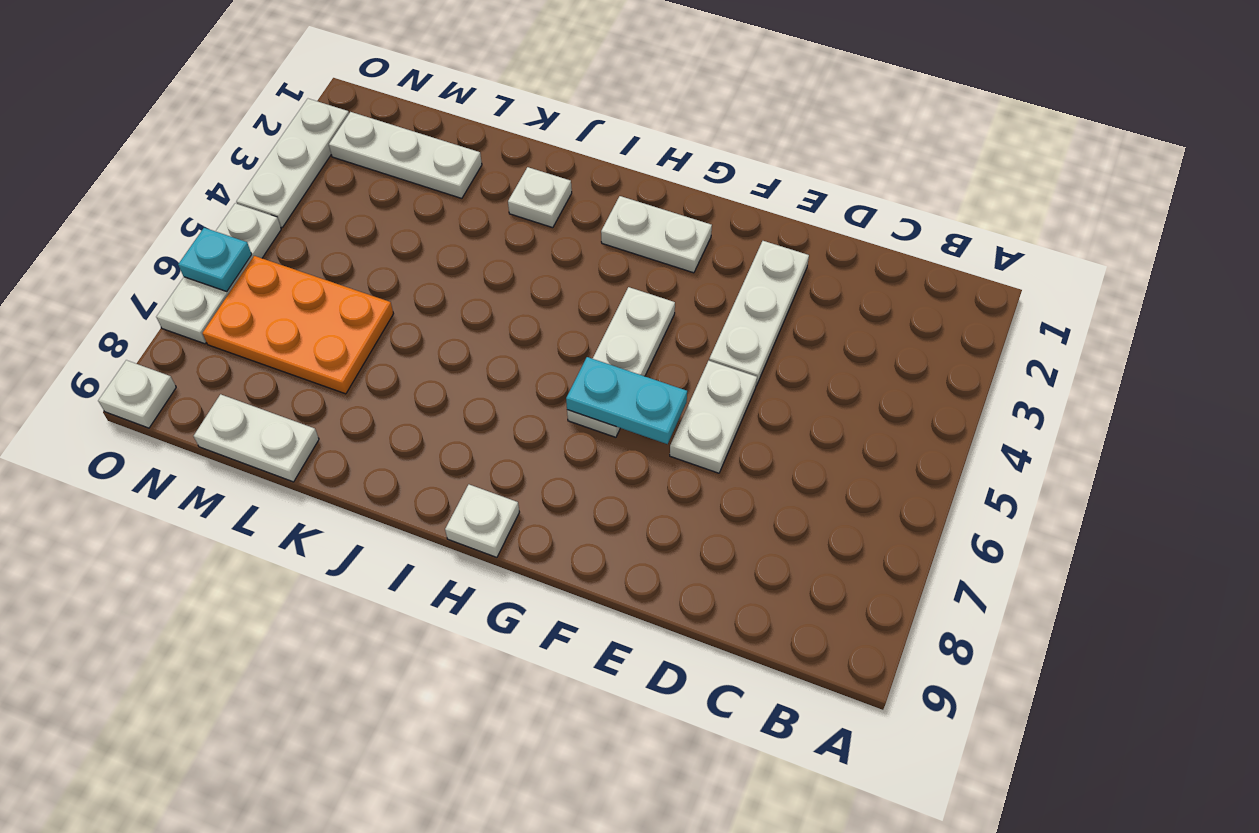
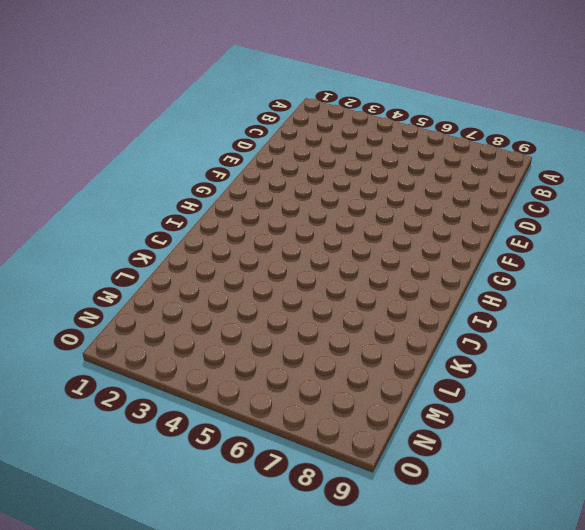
none -> white plate E2:E4 level 1
none -> white plate E5:E6 level 1
none -> white plate G2:H2 level 1

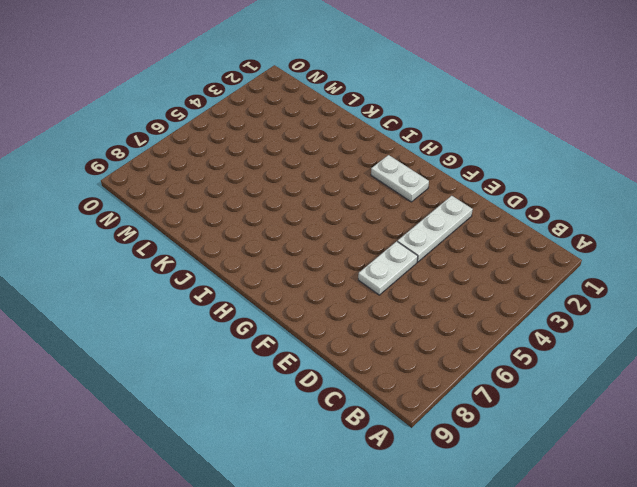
none -> white plate G4:G6 level 1
none -> white plate H9 level 1
none -> white plate J2 level 1

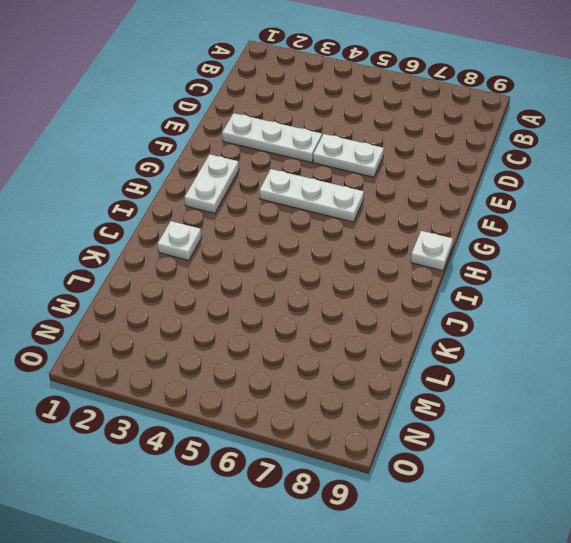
none -> white plate L2:N2 level 1
none -> orange plate L6:N7 level 1
none -> white plate L9:M9 level 1

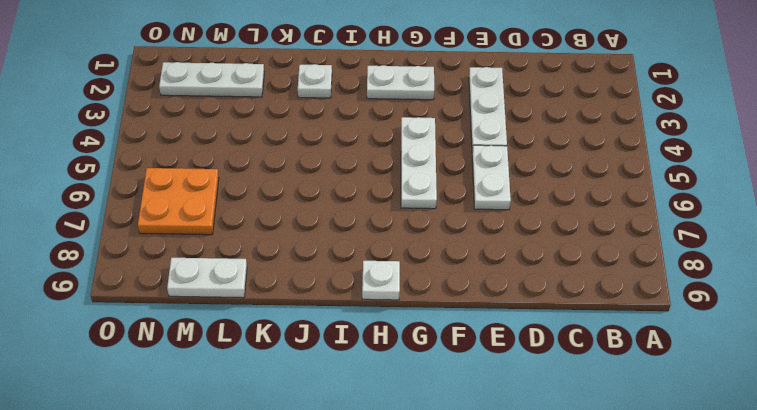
orange plate M6:N7 level 1 -> orange plate L6:N7 level 1
none -> white plate O2:O4 level 1
none -> white plate O5:O7 level 1
none -> white plate O9 level 1

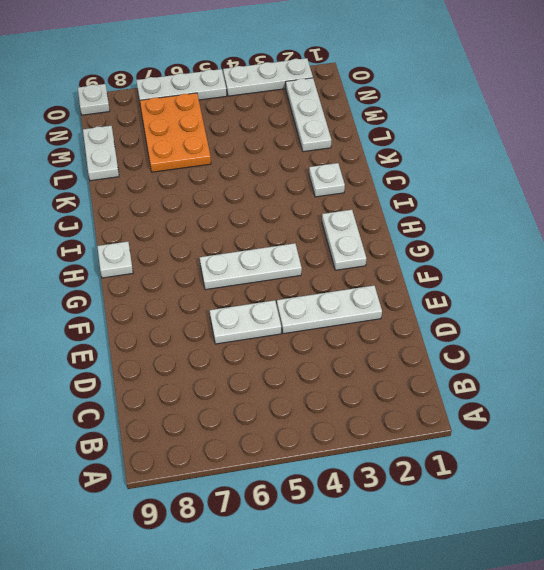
none -> cyan plate F6:G6 level 2
none -> cyan plate O6 level 2

